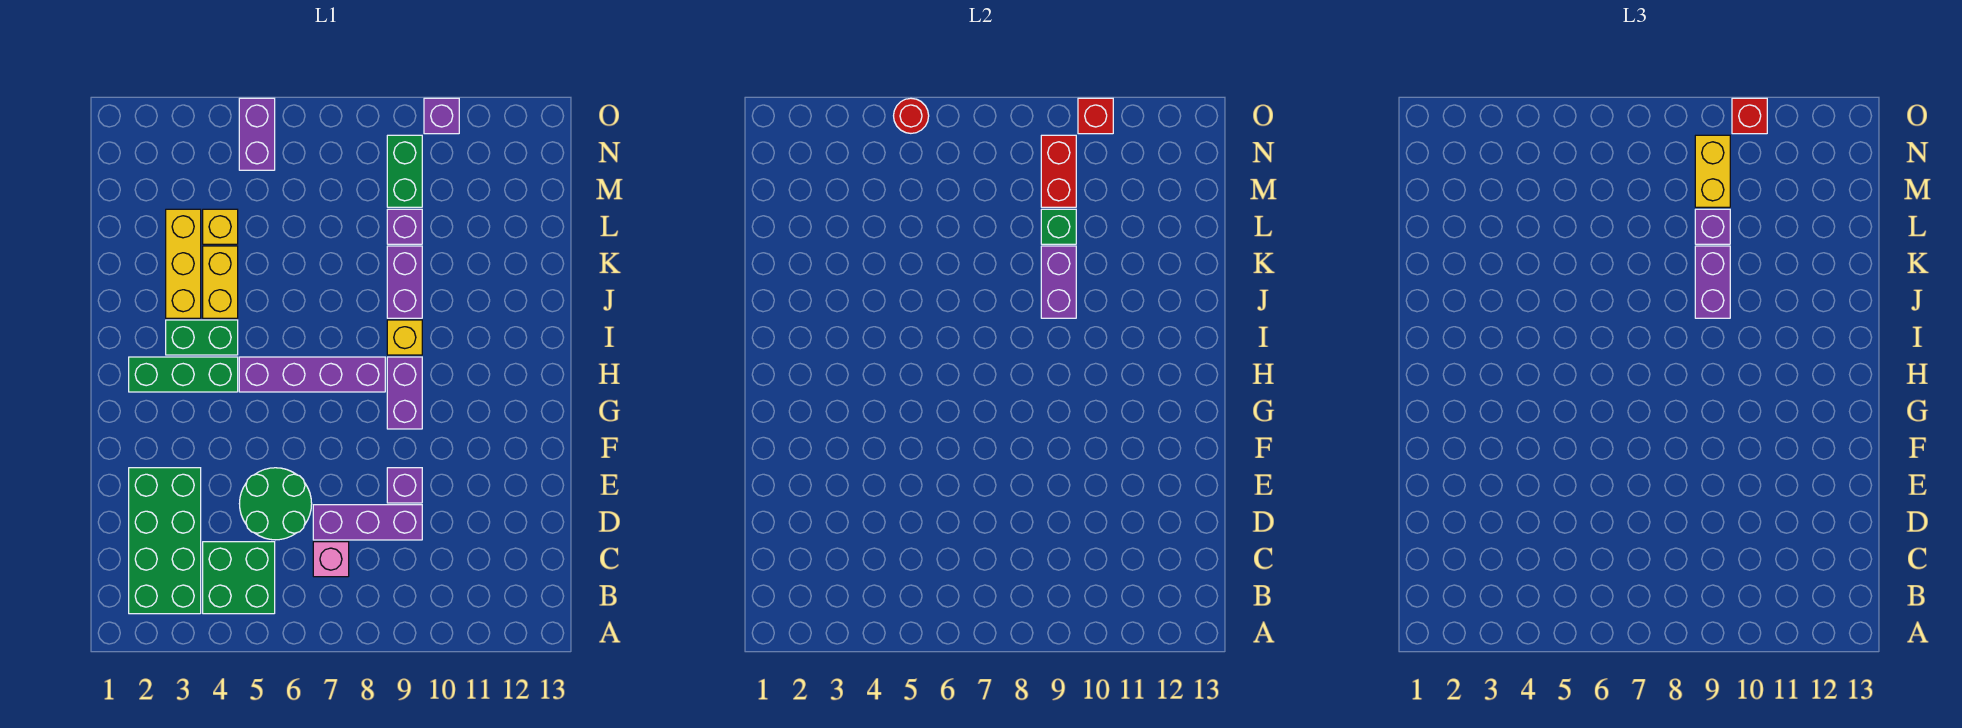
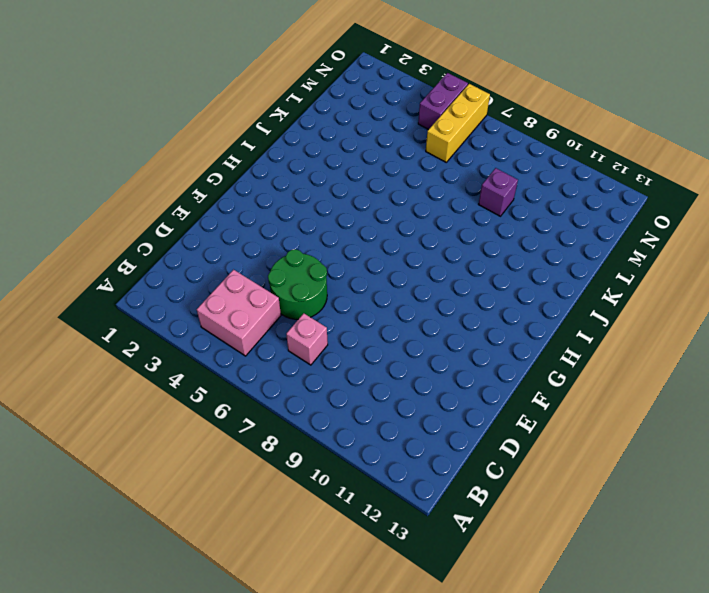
pink brick B4:C5 level 1 -> green brick B4:C5 level 1
yellow brick M6:O6 level 1 -> yellow brick J3:L3 level 1
none -> green brick B2:E3 level 1
none -> purple brick D7:D9 level 1
none -> purple brick E9 level 1

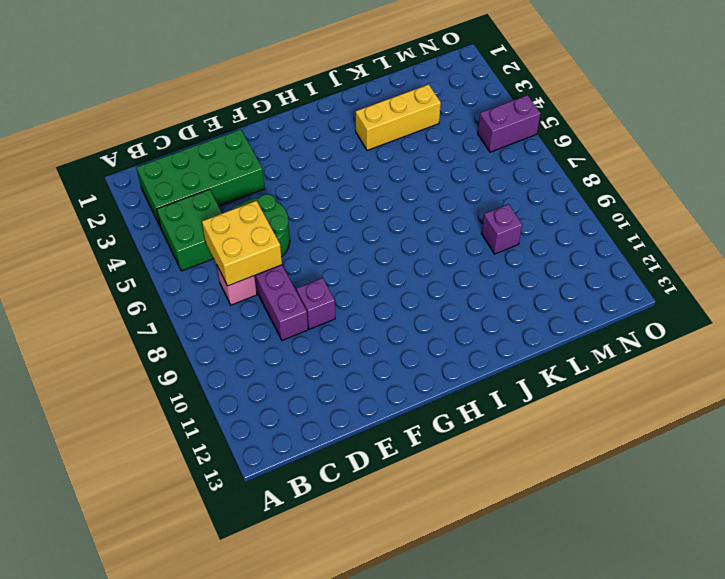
yellow brick C6:D7 level 2 -> none
none -> purple brick G9:H9 level 1
none -> green brick H2:H4 level 1
none -> purple brick H5:H8 level 1

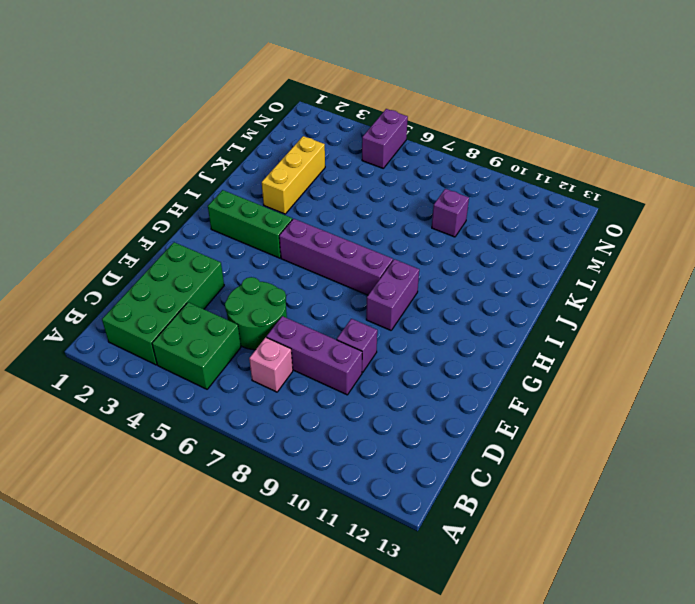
none -> green brick I3:I4 level 1
none -> yellow brick I9 level 1
none -> yellow brick J4:K4 level 1

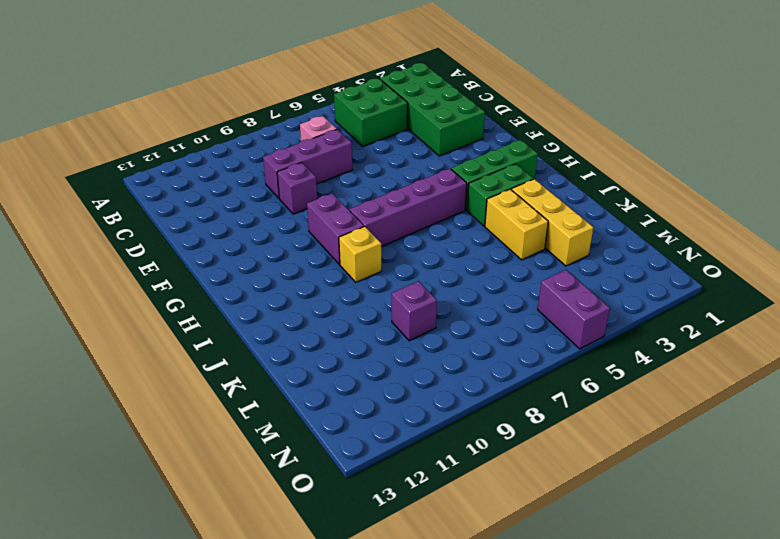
none -> green round brick D5:E6 level 1
none -> purple brick J9:K9 level 1
none -> yellow brick L4 level 1

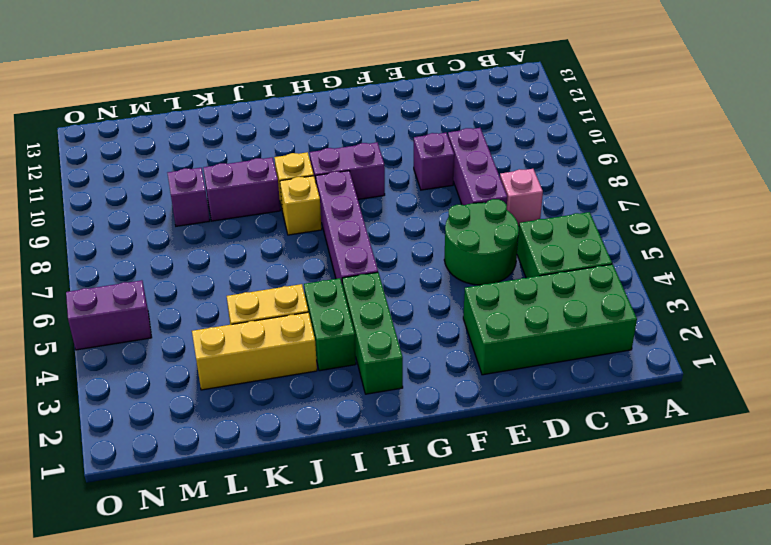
yellow brick I8 level 1 -> yellow brick L4 level 1
none -> green brick M9:N9 level 1
none -> purple brick O10 level 1
none -> purple brick J9:K9 level 2

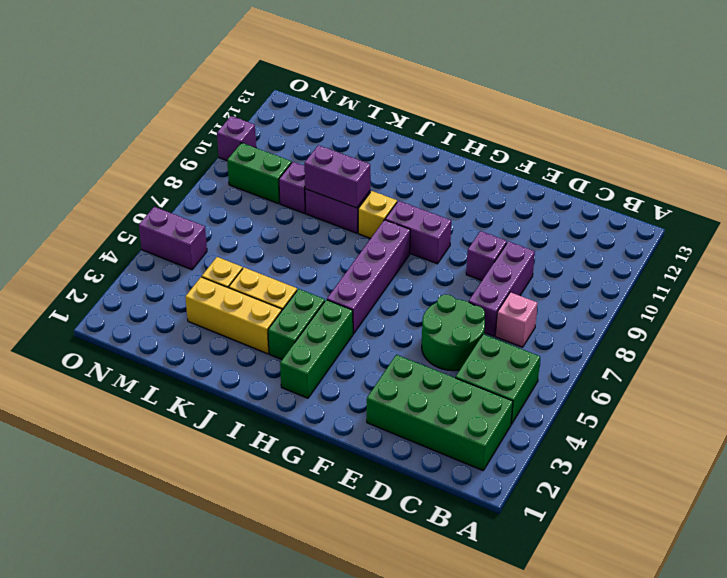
none -> green brick L9 level 2
none -> red brick M9:N9 level 2
none -> red round brick O5 level 2

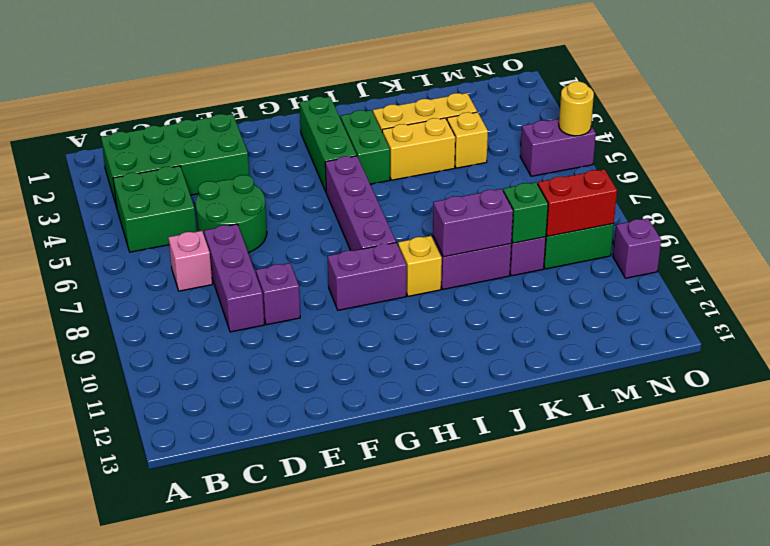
yellow round brick O5 level 2 -> red round brick O5 level 2
none -> red brick O10 level 2
none -> purple brick J9:K9 level 3
none -> purple brick L9 level 3

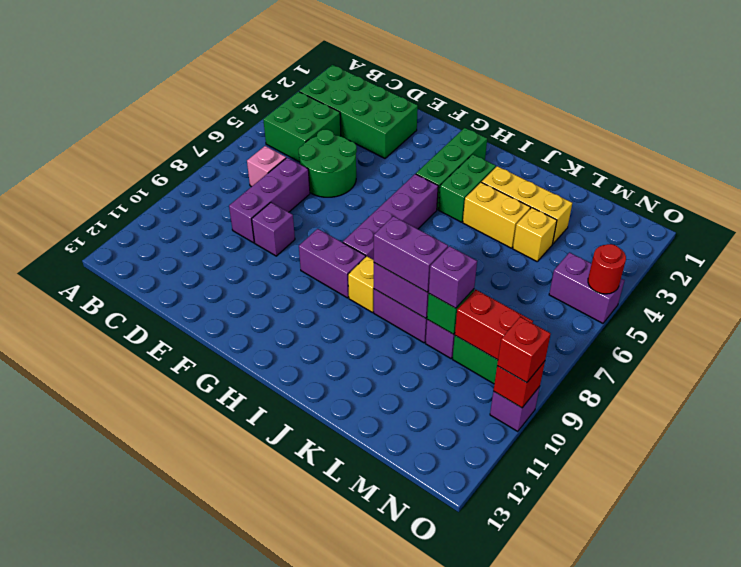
none -> yellow brick M9:N9 level 3

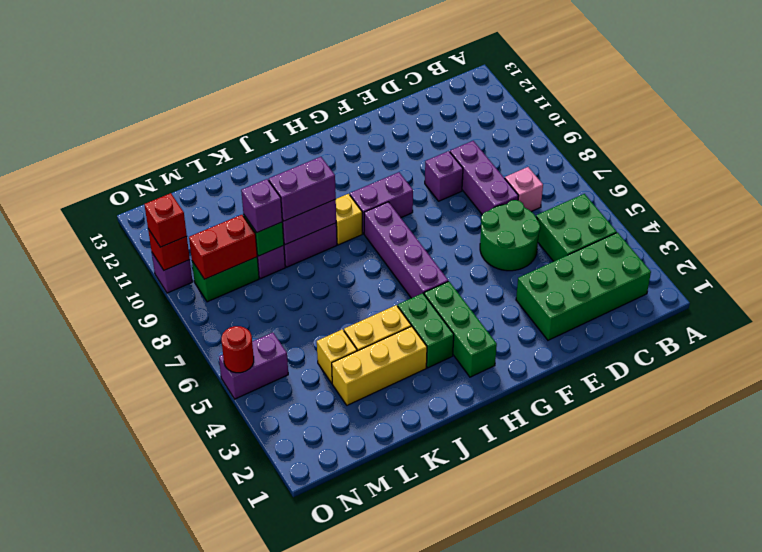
none -> yellow brick M9:N9 level 3

